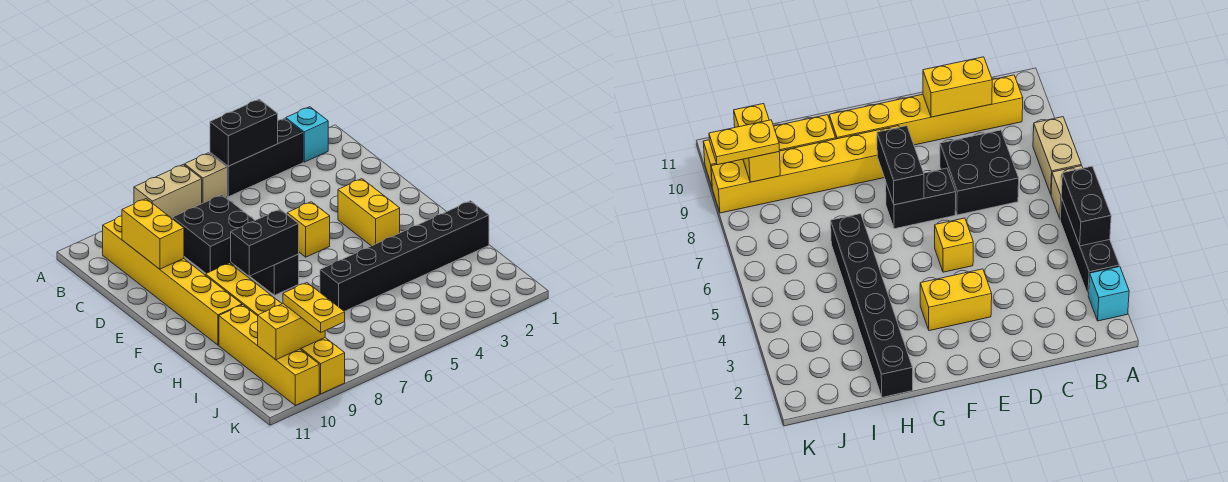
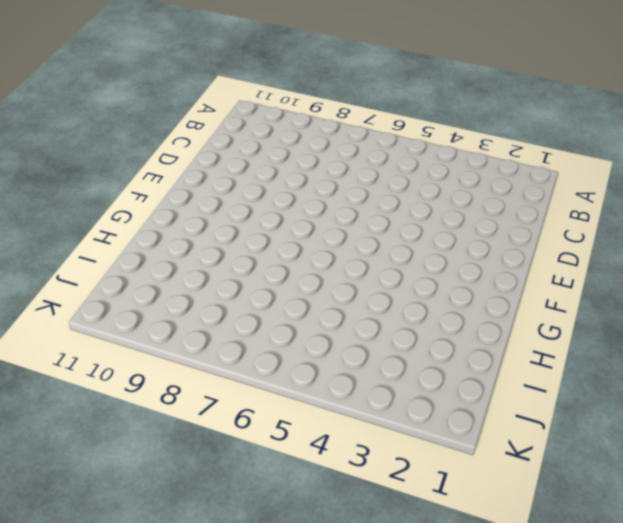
none -> cyan brick A2 level 1
none -> black brick A3:A5 level 1
none -> tan brick A6 level 1

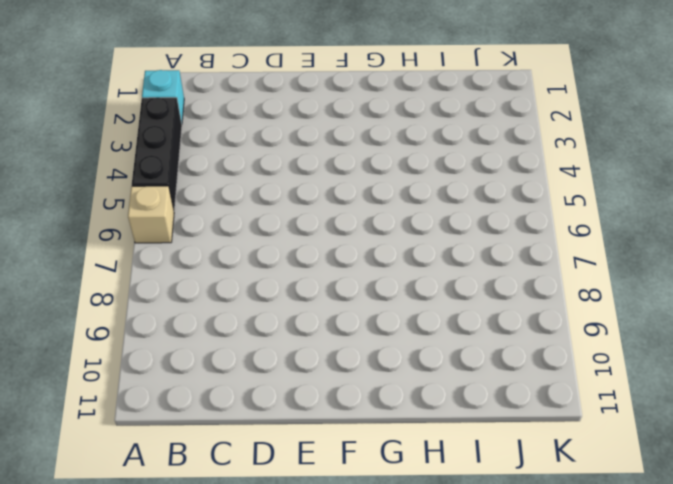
none -> tan brick A7:A8 level 1
none -> yellow brick B10:G10 level 1
none -> black brick C7:D8 level 1

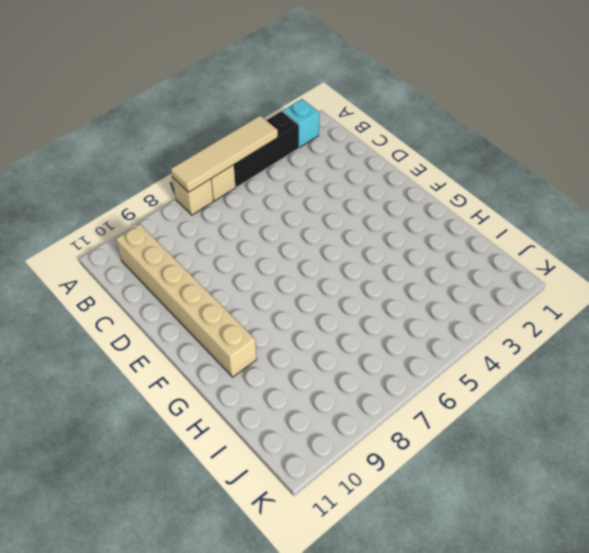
tan tile A4:A7 level 2 -> black brick A4:A5 level 2
tan brick A7 level 1 -> tan brick A7:A8 level 1
tan brick B10:G10 level 1 -> yellow brick B10:G10 level 1
none -> black brick C7:D8 level 1
none -> yellow brick E3:F3 level 1
none -> yellow brick E5 level 1

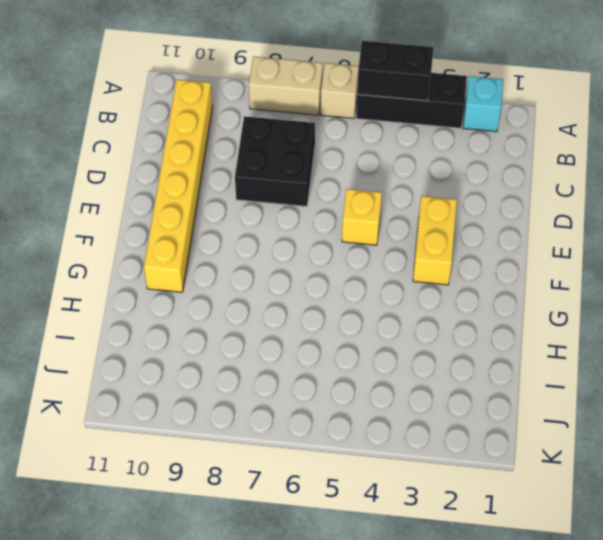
none -> black brick E7:F7 level 1
none -> yellow brick F9:K9 level 1
none -> black brick H1:H6 level 1

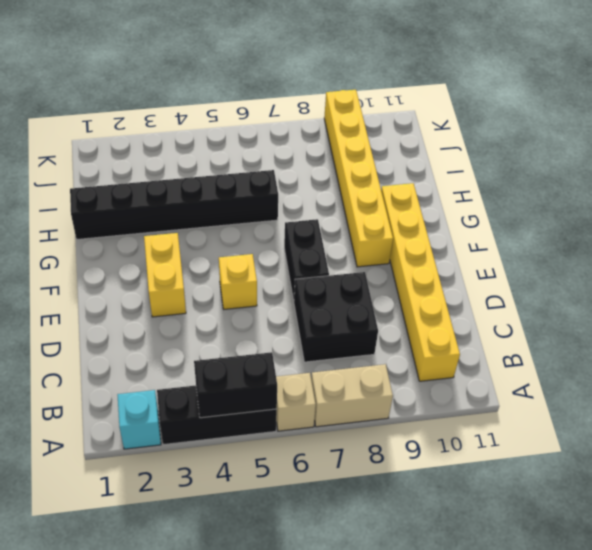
none -> yellow brick H10:K10 level 1
none -> yellow brick C10:D10 level 2
none -> black brick F7:F8 level 2

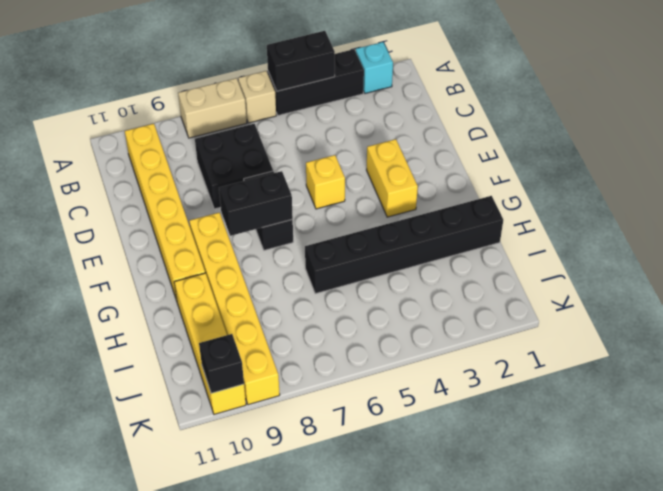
black brick K10 level 2 -> none
none -> yellow brick C10:D10 level 2
none -> yellow brick J9:J10 level 2
none -> yellow plate J9:K9 level 3

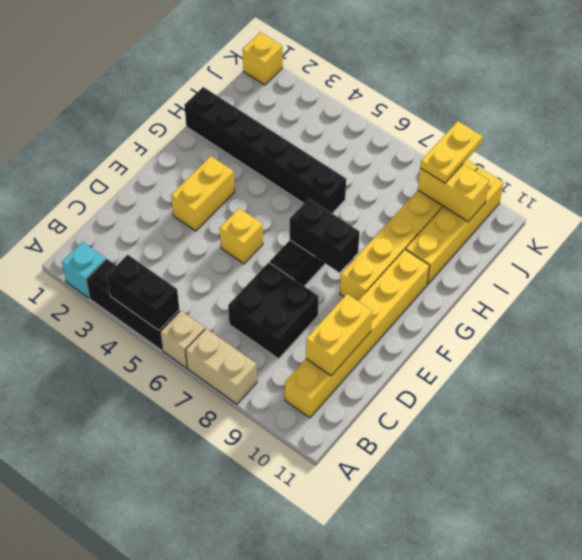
yellow brick K1 level 1 -> none

